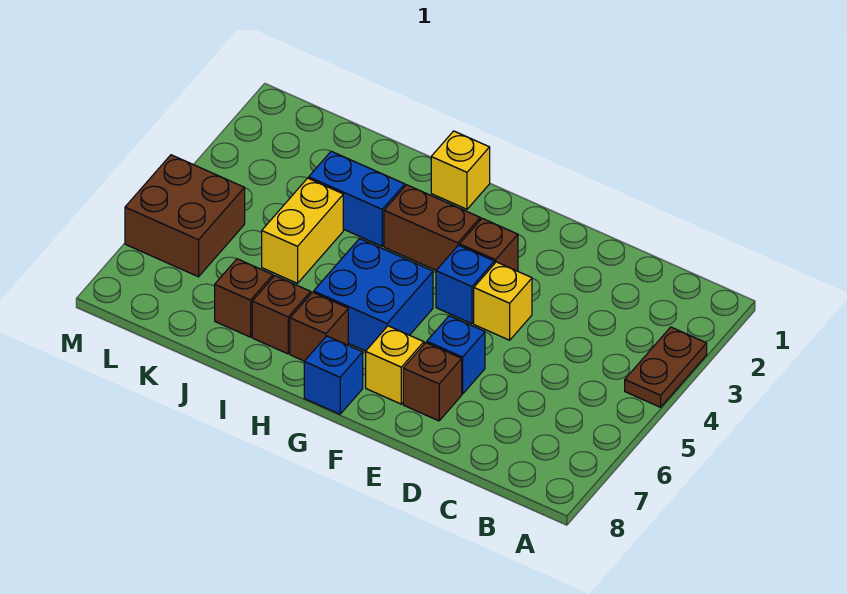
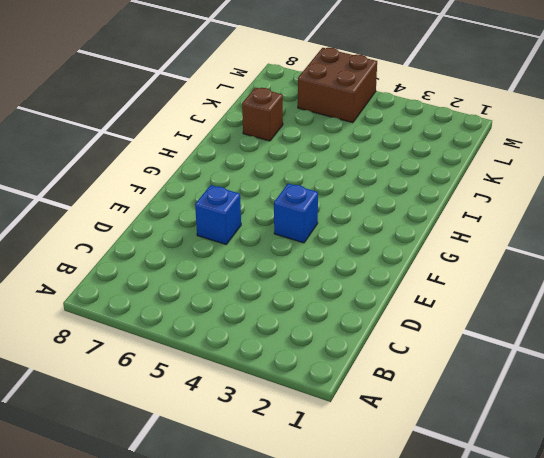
none -> brown plate A3:A4 level 1
none -> yellow brick E4 level 1
none -> brown brick E7 level 1

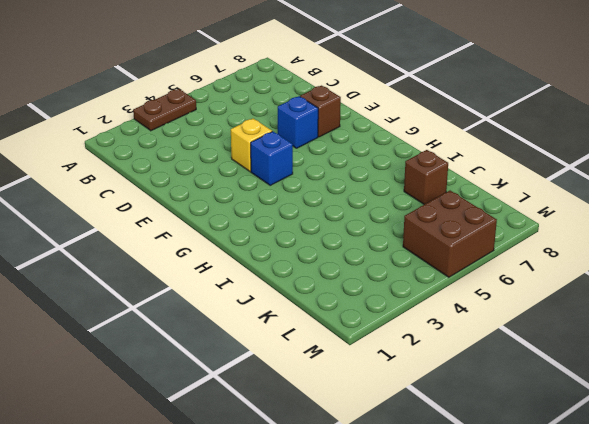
none -> brown brick F3 level 1
none -> yellow brick F7 level 1
none -> brown brick G3:H3 level 1

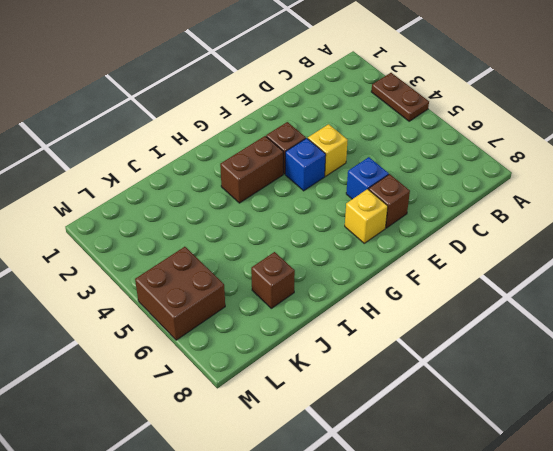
none -> blue brick G5:H6 level 1
none -> blue brick G8 level 1
none -> yellow brick H1 level 1

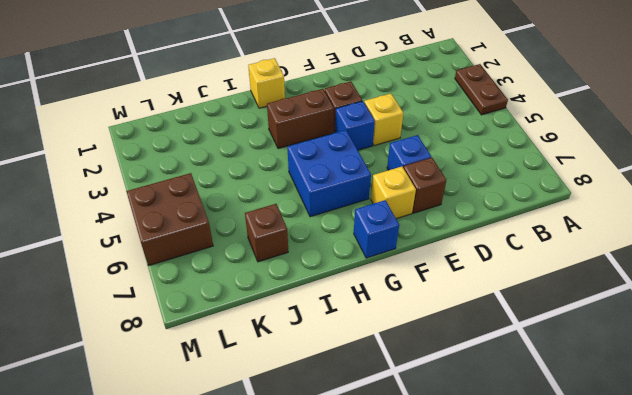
none -> brown brick H7 level 1
none -> blue brick I3:J3 level 1
none -> brown brick I7 level 1

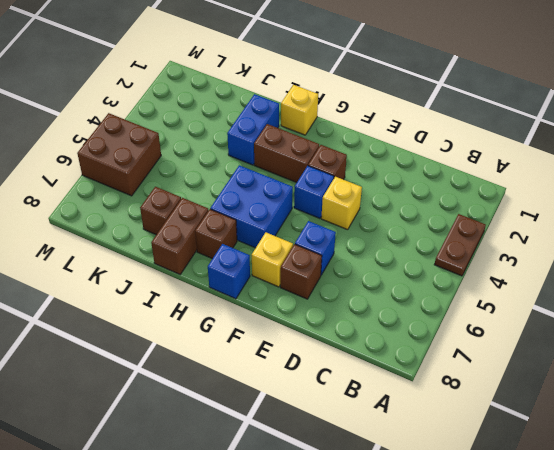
blue brick I2:I3 level 1 -> blue brick I3:J3 level 1
brown brick I7:I8 level 1 -> brown brick I7 level 1
none -> yellow brick J4:J5 level 1

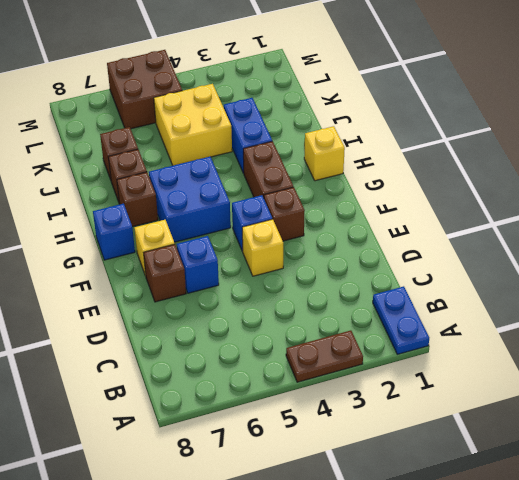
blue plate A1:B1 level 1 -> none
yellow brick J4:K5 level 1 -> yellow brick J4:J5 level 1

